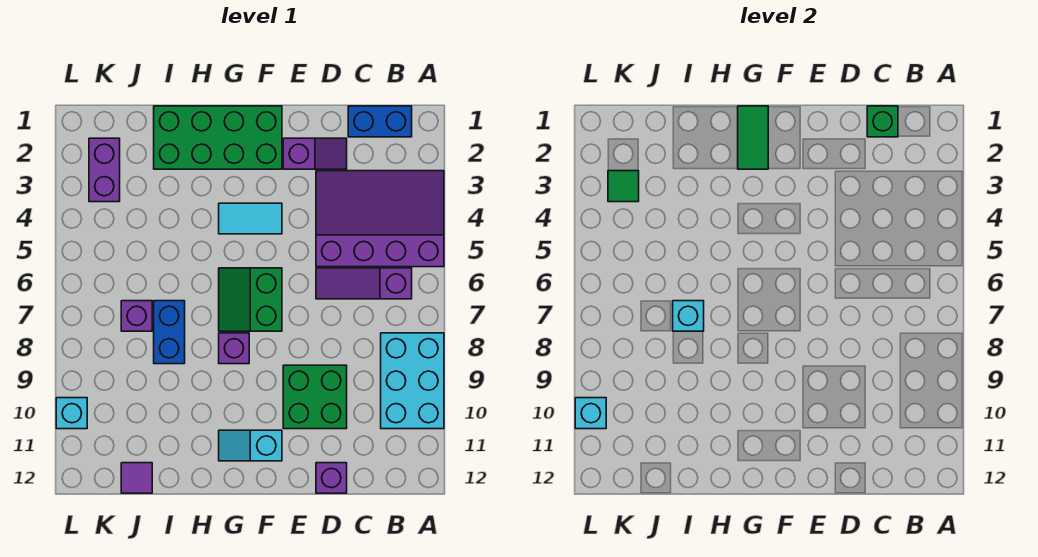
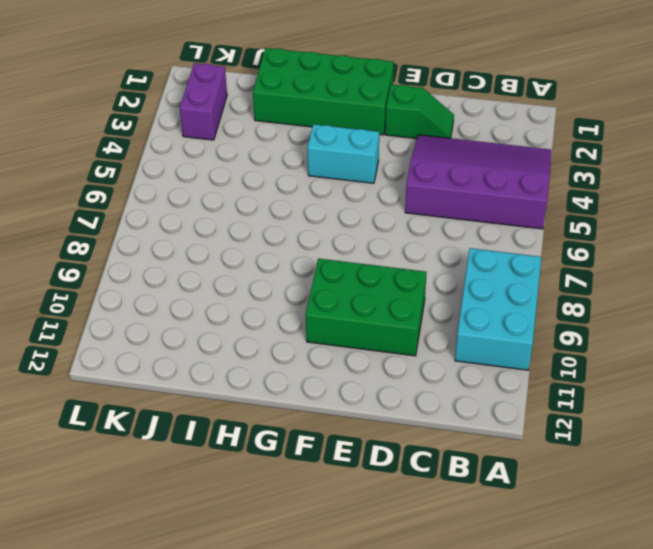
green slope D2:E2 level 1 top E -> purple slope D2:E2 level 1 top E
green brick D9:F10 level 1 -> green brick D9:E10 level 1
cyan brick F4:G4 level 1 -> cyan tile F4:G4 level 1
none -> blue brick B1:C1 level 1
none -> purple slope B6:D6 level 1 top B
none -> purple brick D12 level 1

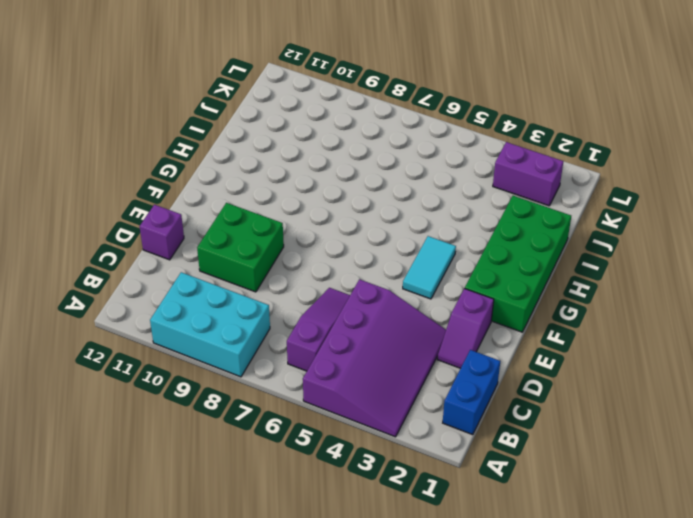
none -> green slope F6:G7 level 1 top F
none -> cyan slope F11:G11 level 1 top F
none -> purple brick G8 level 1

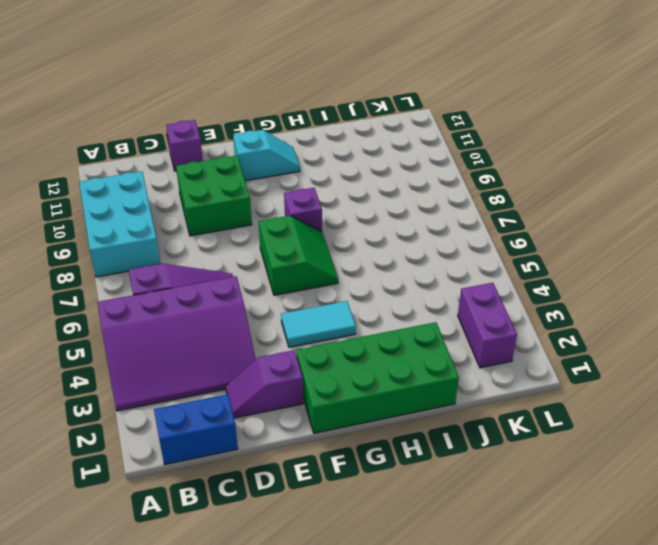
none -> blue brick I7:I8 level 1
none -> purple brick J7 level 1
none -> purple tile J12 level 1

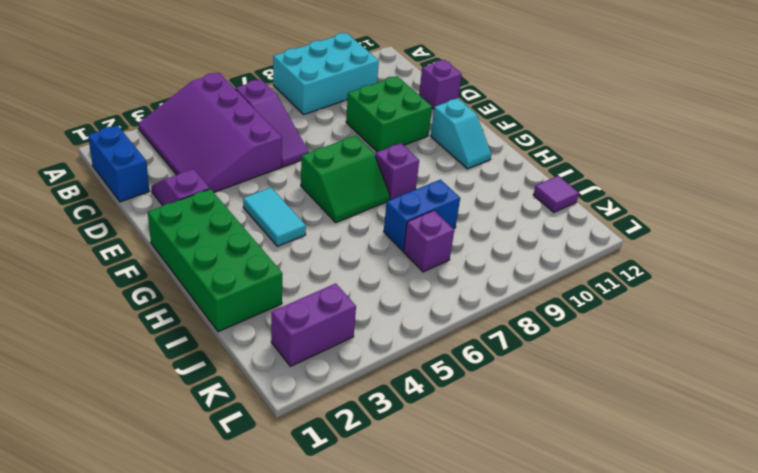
none -> cyan brick L10 level 1
none -> green brick C1 level 2
none -> green tile G1:G2 level 2

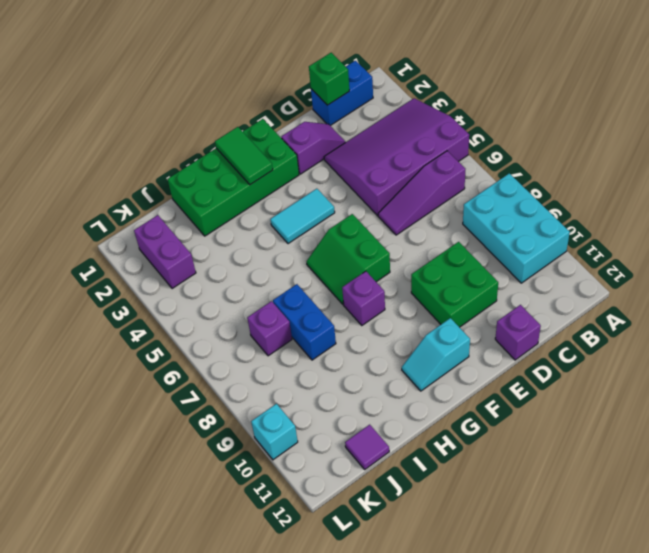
none -> cyan brick I7 level 2
none -> green tile K3 level 2
none -> cyan brick L10 level 2

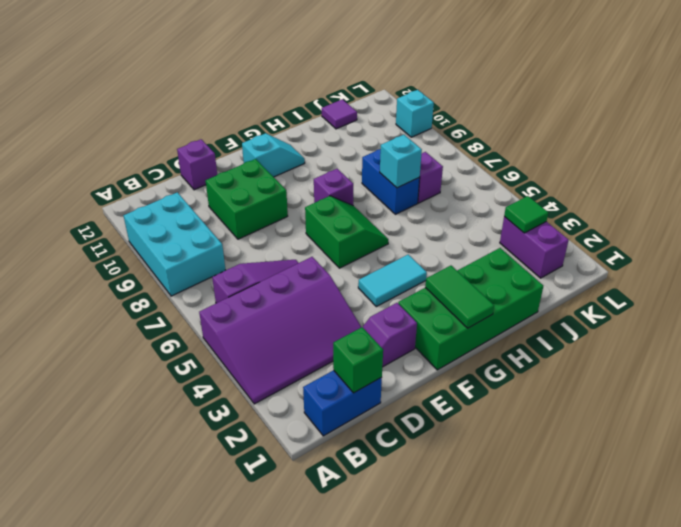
none -> cyan brick L10 level 2

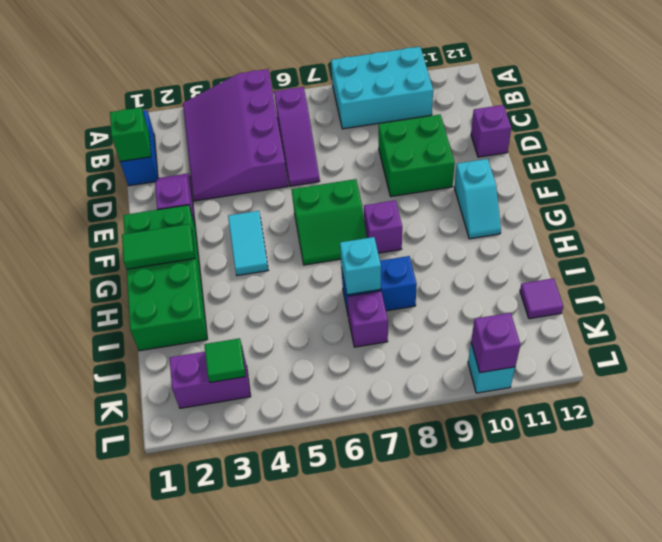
purple brick L10 level 2 -> cyan brick L10 level 2

